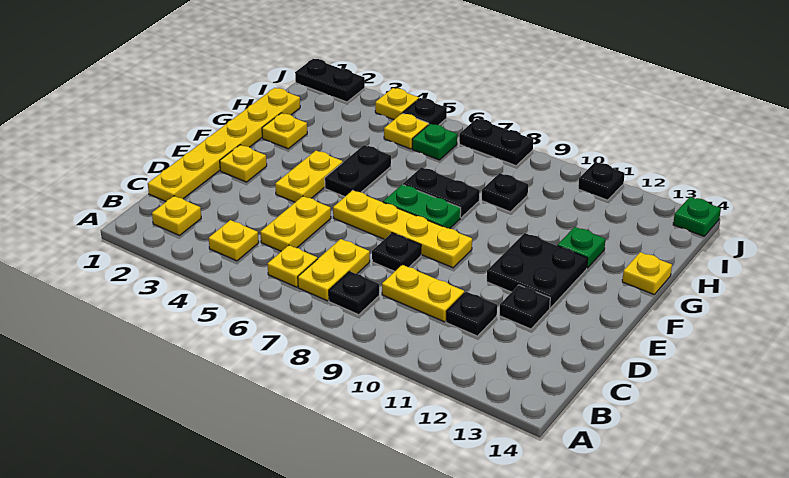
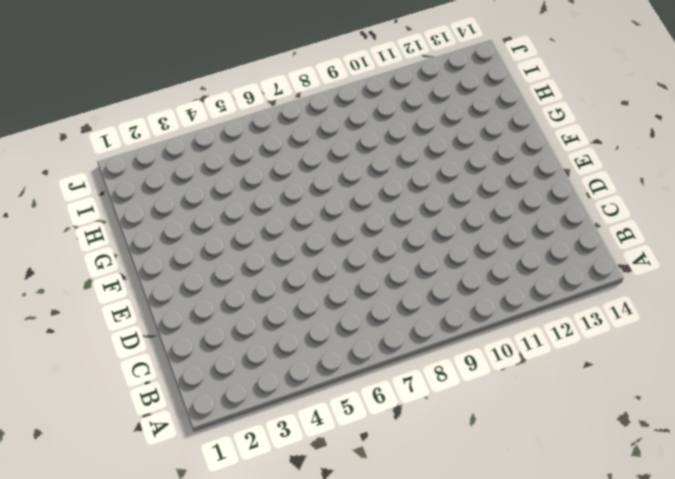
none -> yellow plate B2 level 1
none -> yellow plate B4 level 1
none -> yellow plate B6 level 1
none -> yellow plate B7:C7 level 1

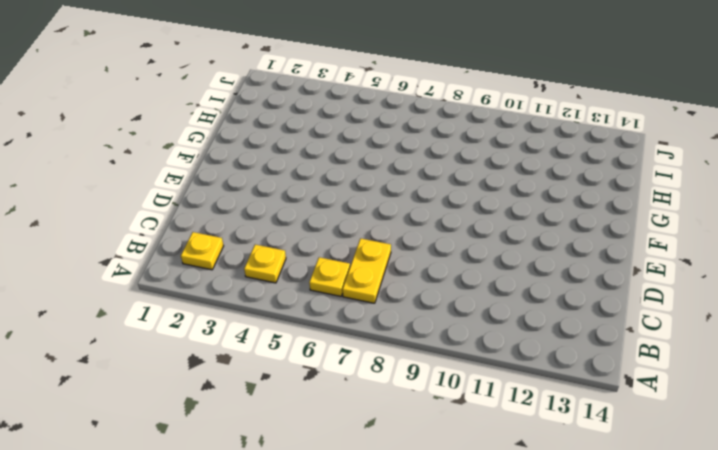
none -> black plate B8 level 1
none -> yellow plate C1:H1 level 1
none -> yellow plate C5:D5 level 1
none -> yellow plate C9:C10 level 1

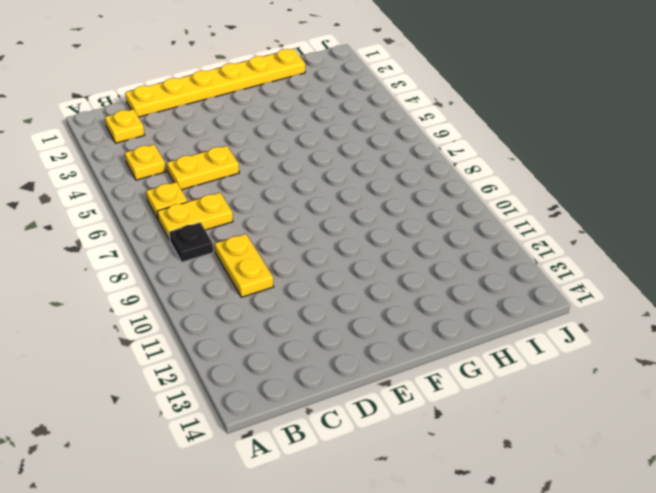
none -> black plate C11 level 1
none -> black plate D8 level 1
none -> black plate D12 level 1
none -> yellow plate E2 level 1

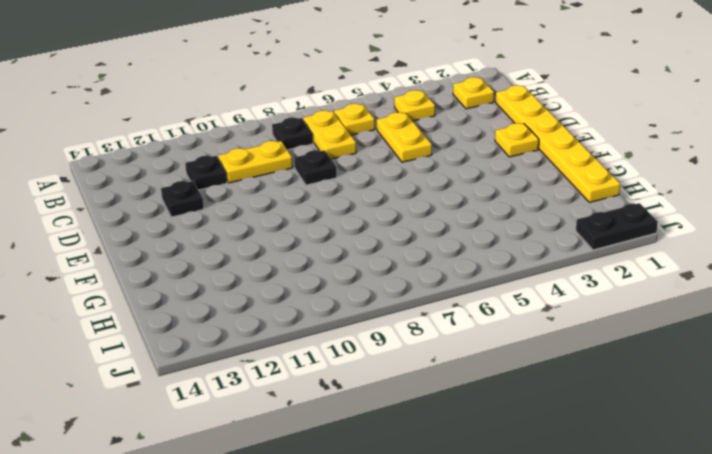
none -> yellow plate E4:F4 level 1
none -> yellow plate E6:E9 level 1
none -> black plate E11:F12 level 1
none -> black plate F5:G5 level 1

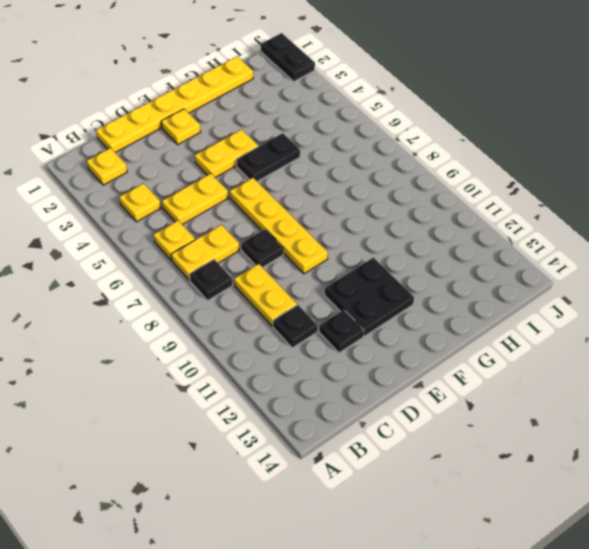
none -> green plate F7:F8 level 1
none -> yellow plate G2 level 1
none -> black plate G7:G8 level 1
none -> green plate G12 level 1

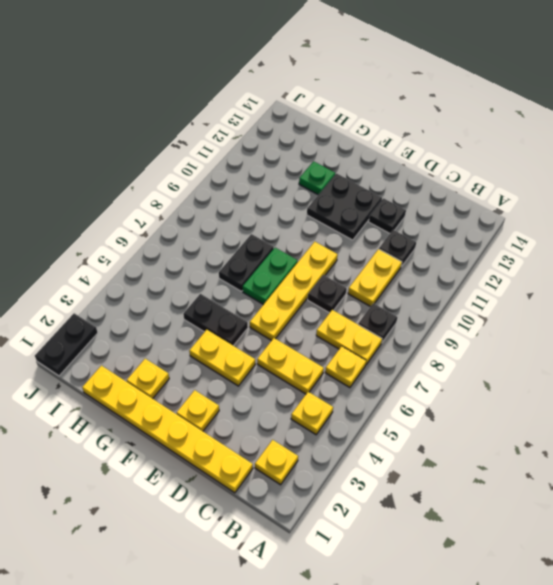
none -> yellow plate G14 level 1
none -> black plate H9 level 1
none -> yellow plate I5 level 1
none -> green plate I6 level 1

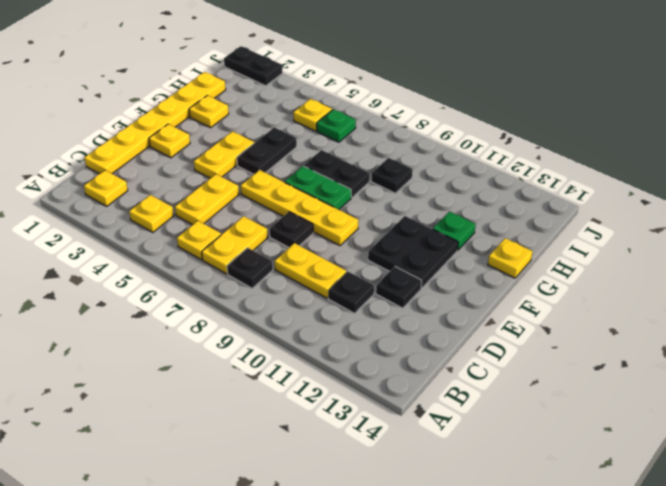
none -> yellow plate J4 level 1
none -> black plate J5 level 1
none -> black plate J7:J8 level 1
none -> black plate J11 level 1

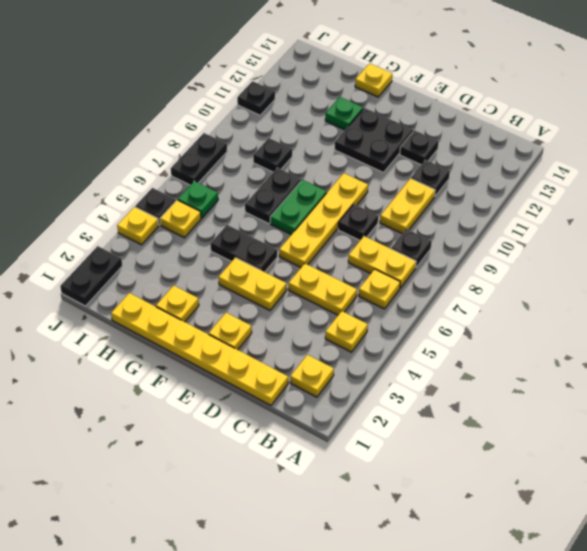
none -> green plate J14 level 1

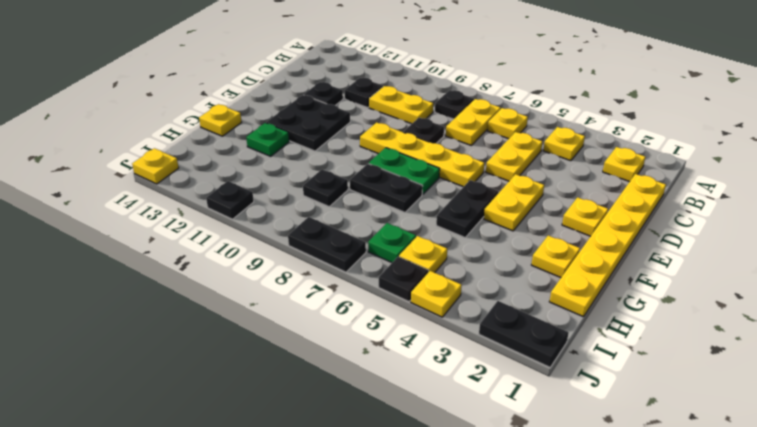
yellow plate J14 level 1 -> green plate J14 level 1

